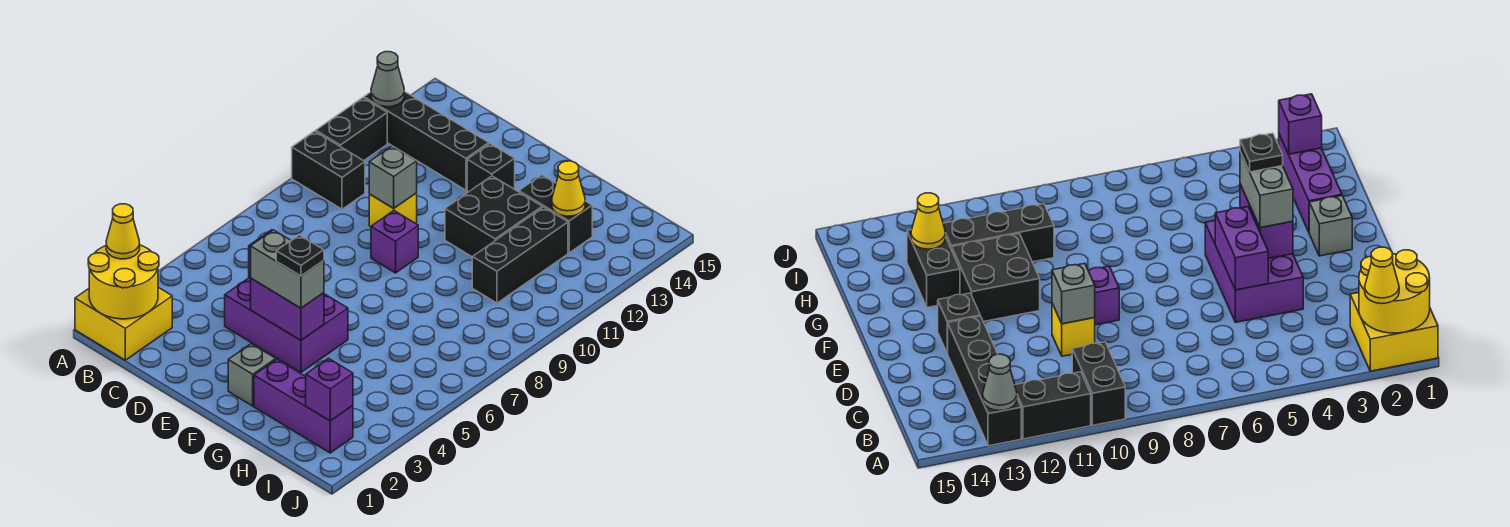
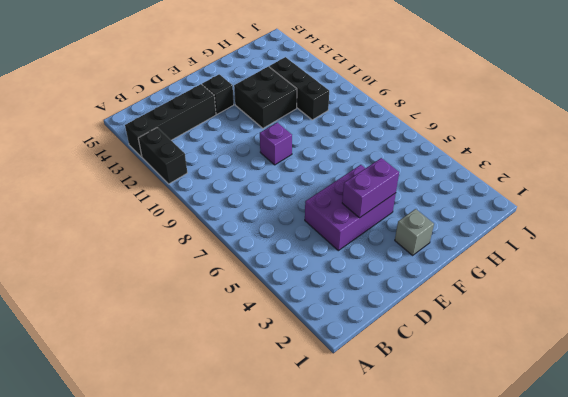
none -> yellow brick A1:B2 level 1
none -> black brick A10:B10 level 1
none -> yellow brick D10 level 1

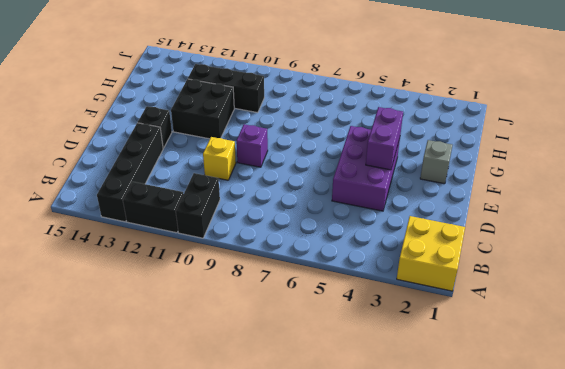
none -> purple brick G2:I2 level 1
none -> black brick G13:H13 level 1
none -> yellow round brick A1:B2 level 2

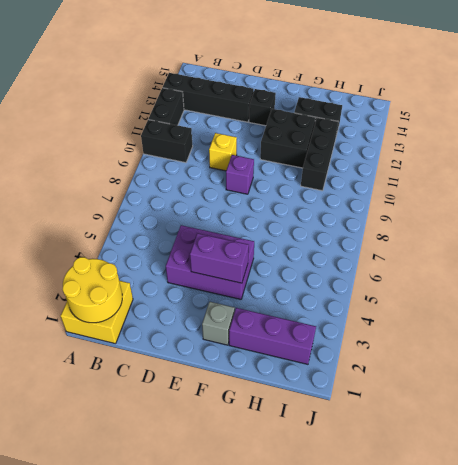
none -> grey cone A13 level 2
none -> purple brick D5:E5 level 2
none -> grey brick D10 level 2

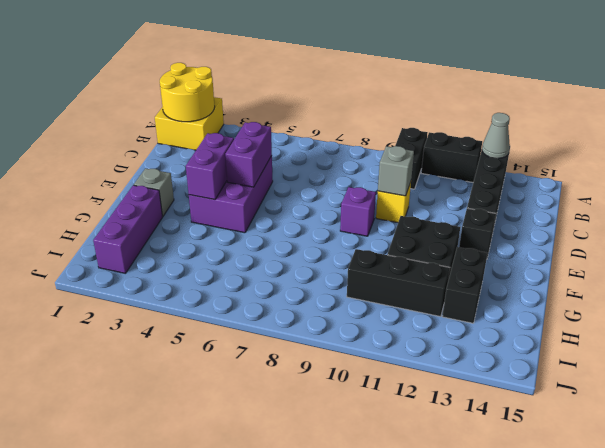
none -> yellow cone H13 level 2
none -> purple brick I2 level 2
none -> yellow cone A2 level 3

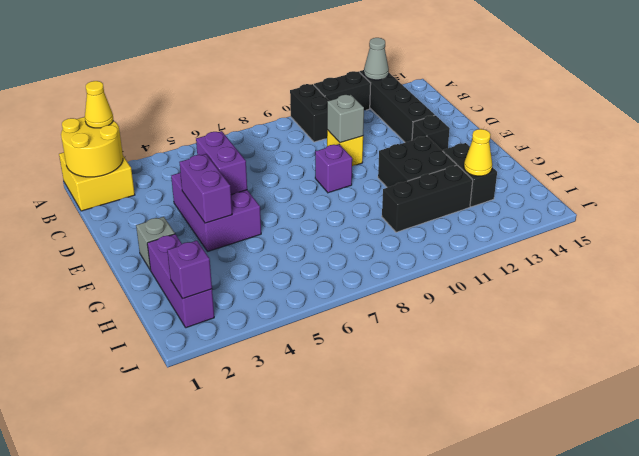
none -> grey brick E4:F4 level 3
none -> black plate F4 level 4

